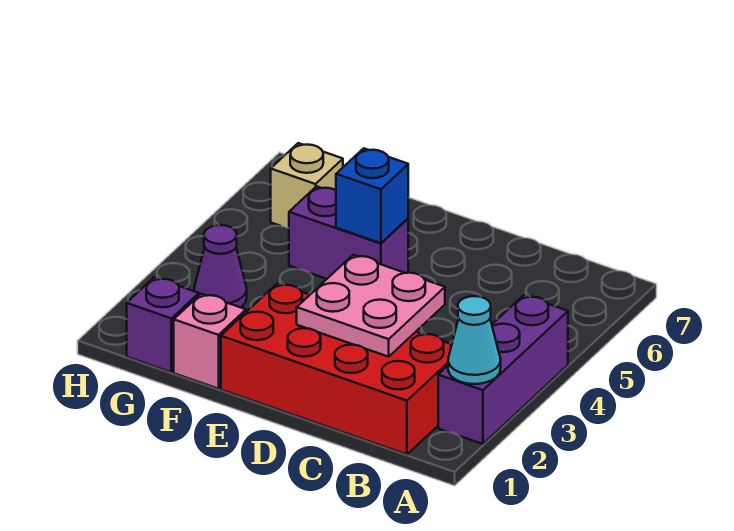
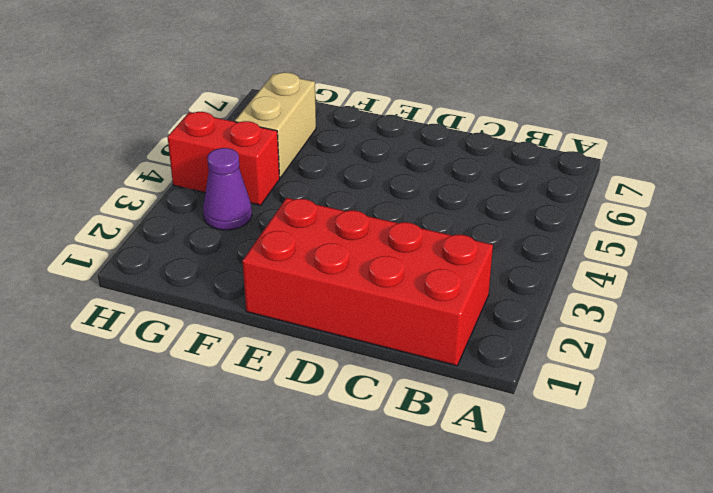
red brick G4:H4 level 1 -> none
tan brick G5:G6 level 1 -> tan brick G6 level 1
none -> purple brick A2:A4 level 1
none -> purple brick E5:F5 level 1

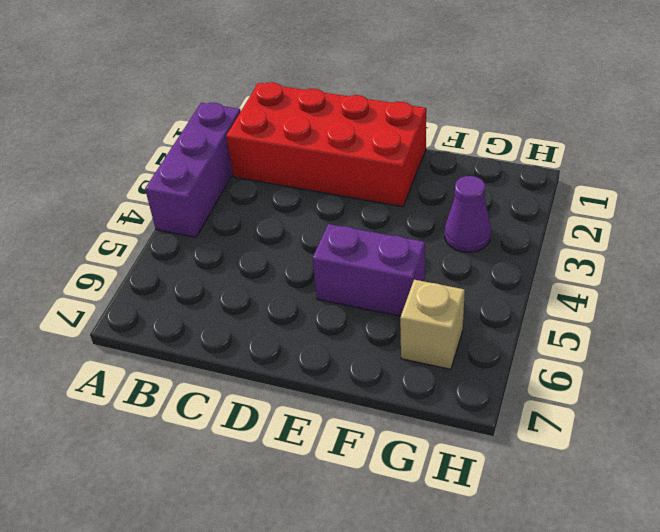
none -> pink brick F1 level 1
none -> purple brick G1 level 1

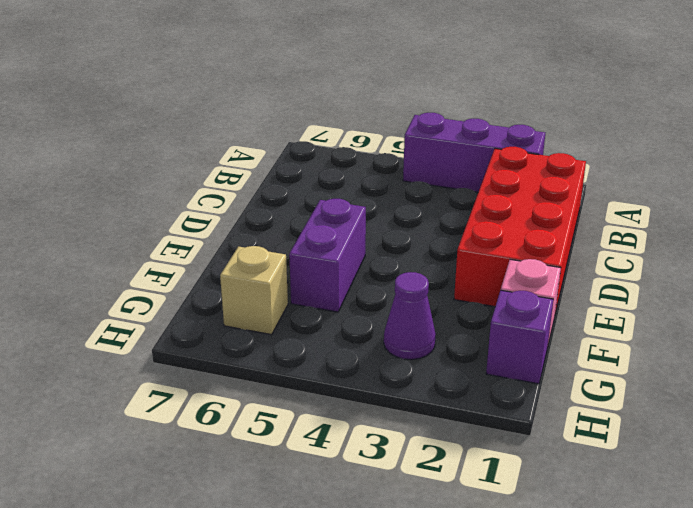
none -> cyan cone A2 level 2
none -> pink plate C2:D3 level 2

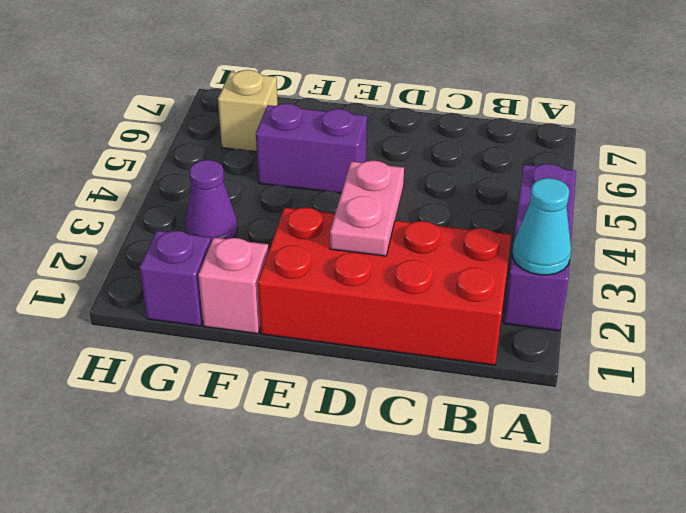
pink plate D2:D3 level 2 -> pink plate C2:D3 level 2
none -> blue brick E5 level 2

